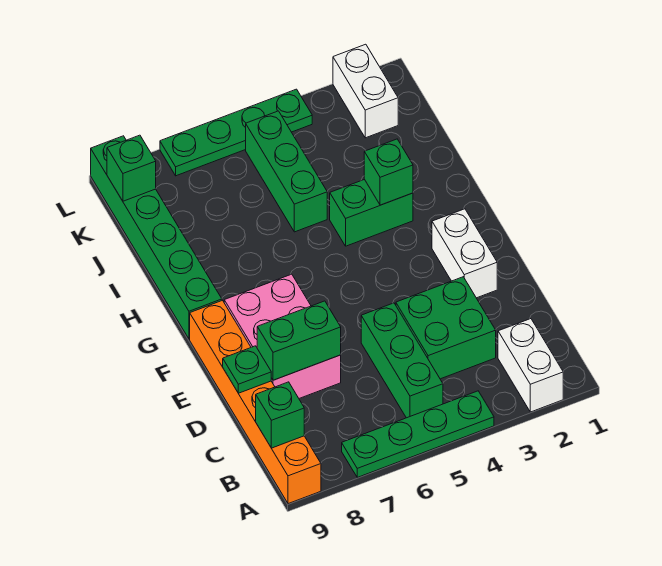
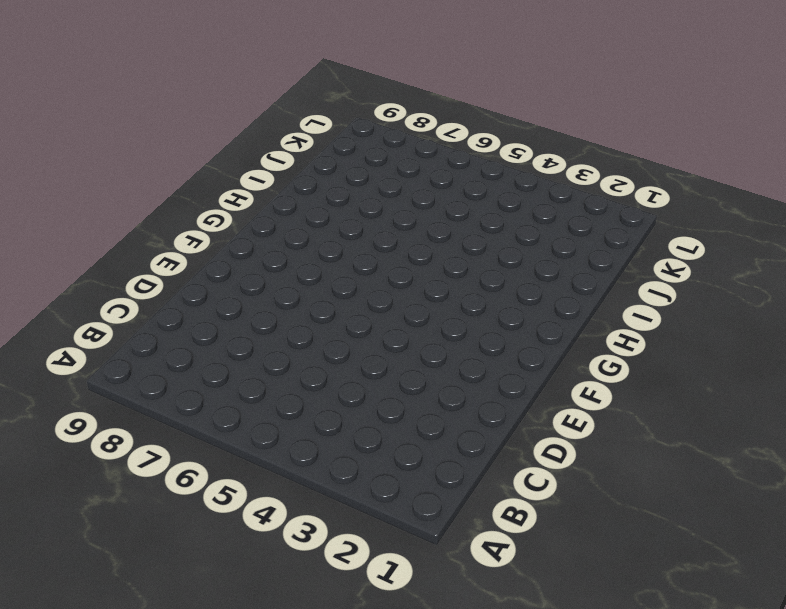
none -> white brick A2:B2 level 1
none -> green plate A4:A7 level 1
none -> orange brick A9:F9 level 1

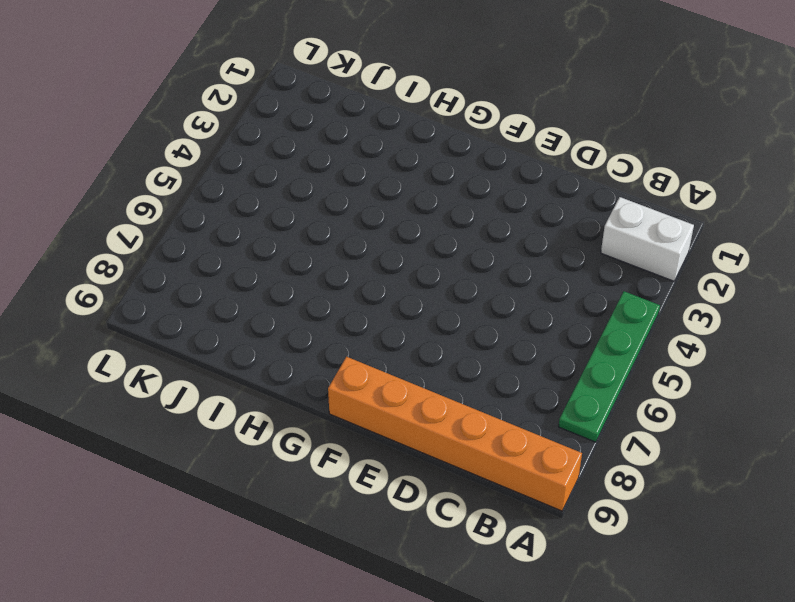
none -> green brick B5:D5 level 1
none -> green brick C3:D4 level 1
none -> pink brick D7:F8 level 1

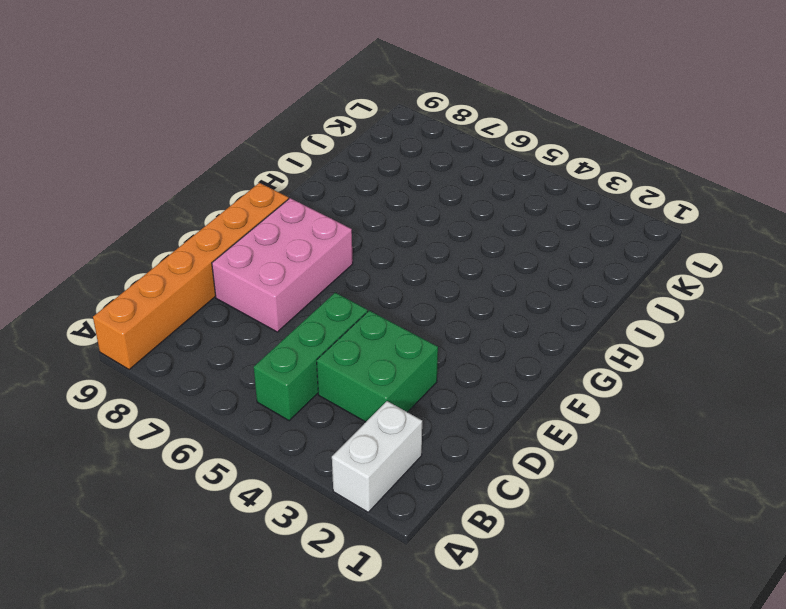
none -> green plate A4:A7 level 1
none -> white brick E2:F2 level 1
none -> green brick G9:L9 level 1

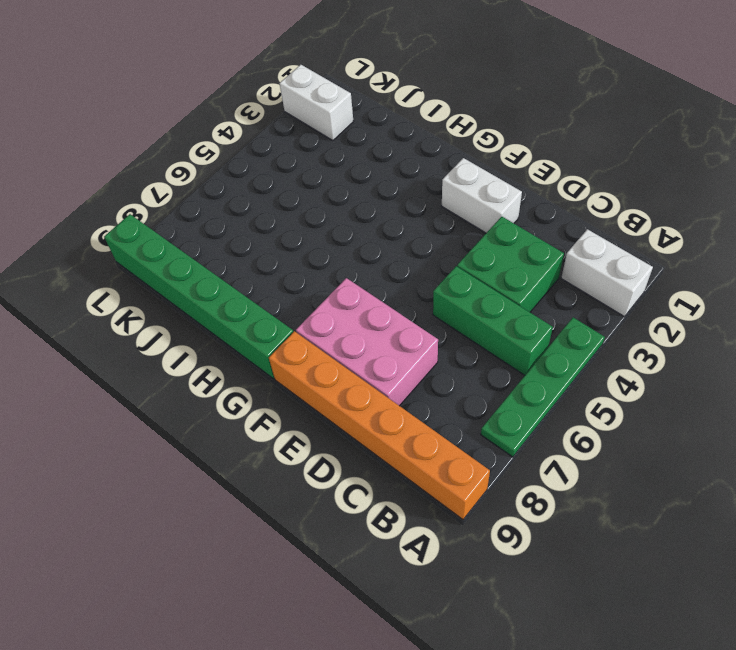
none -> green brick H3:H4 level 1
none -> green brick I5:K5 level 1
none -> green plate L4:L7 level 1

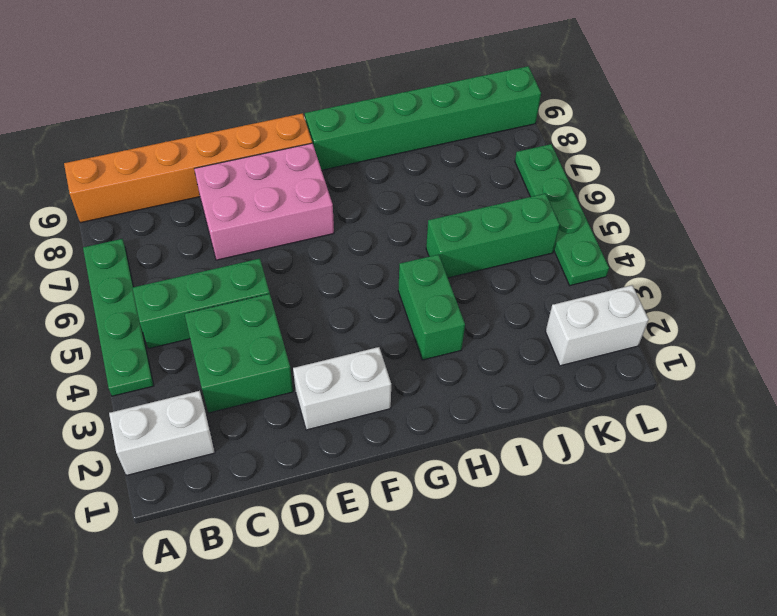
none -> green brick B9 level 2
none -> green brick D7:D8 level 2
none -> green plate D9 level 2

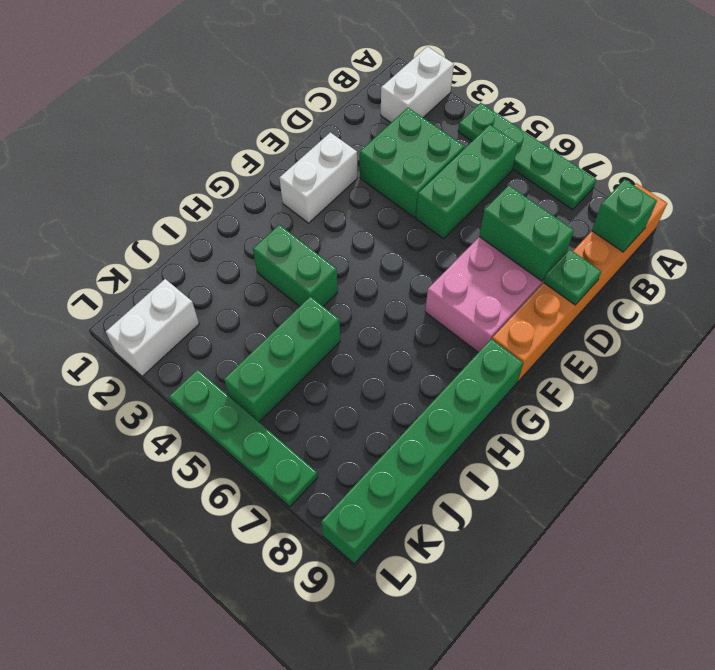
none -> green brick H3 level 2
none -> green brick K9 level 2

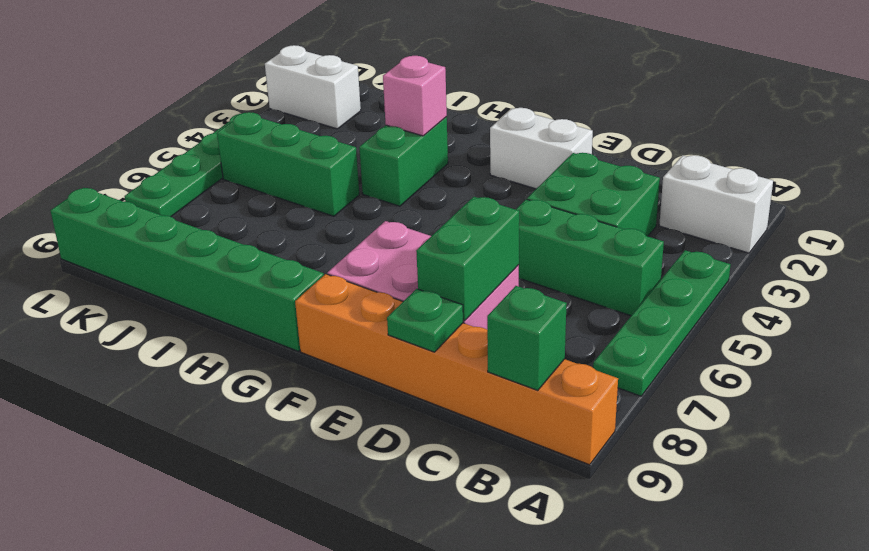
pink brick H3 level 2 -> green brick H3 level 2
none -> green brick K9 level 2

